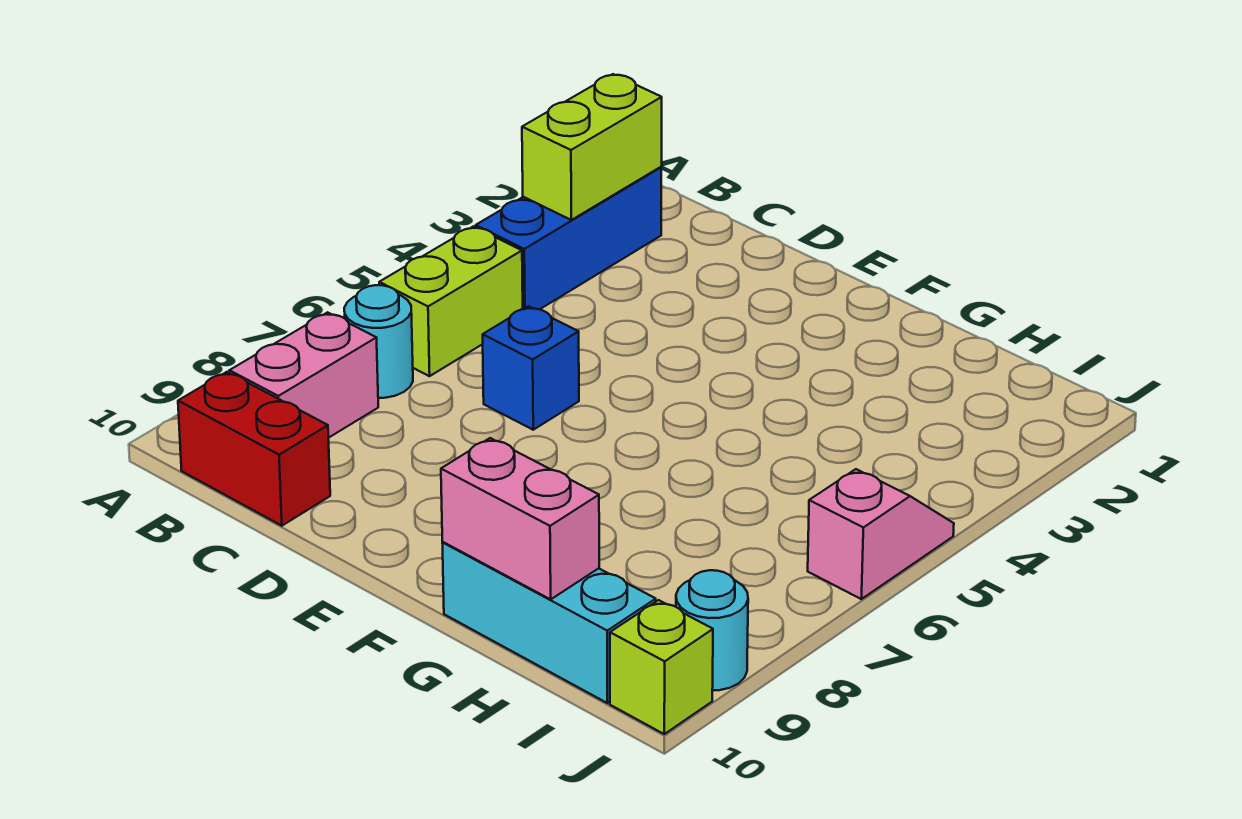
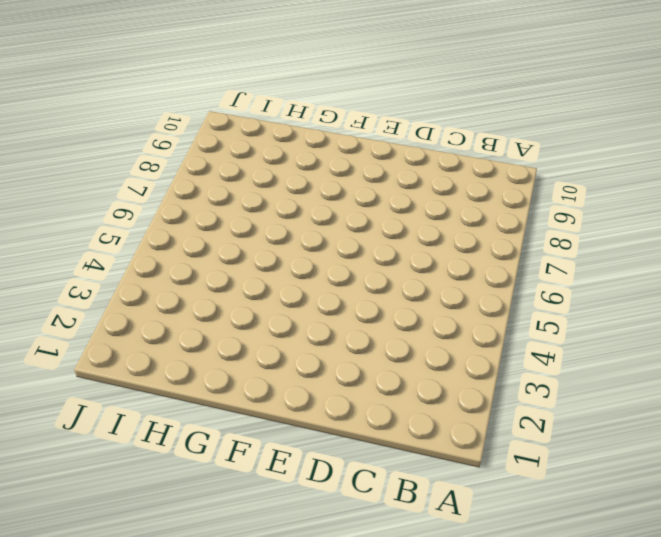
none -> blue brick B2:B4 level 1
none -> lime brick B5:B6 level 1
none -> cyan round brick B7 level 1

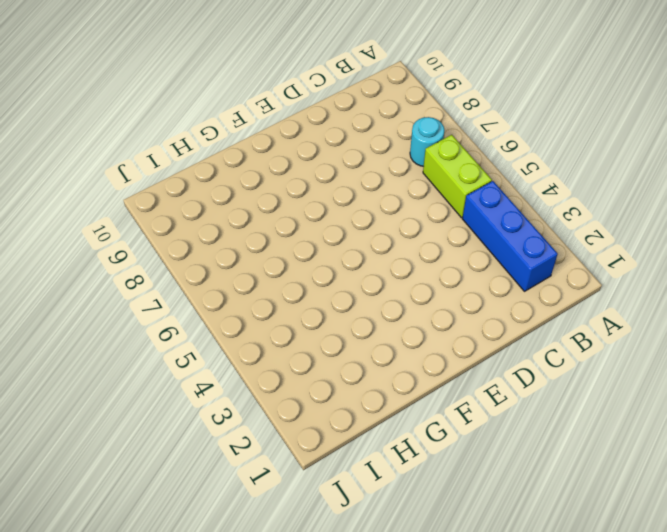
none -> pink brick B8:B9 level 1
none -> red brick B10:C10 level 1
none -> blue brick D6 level 1

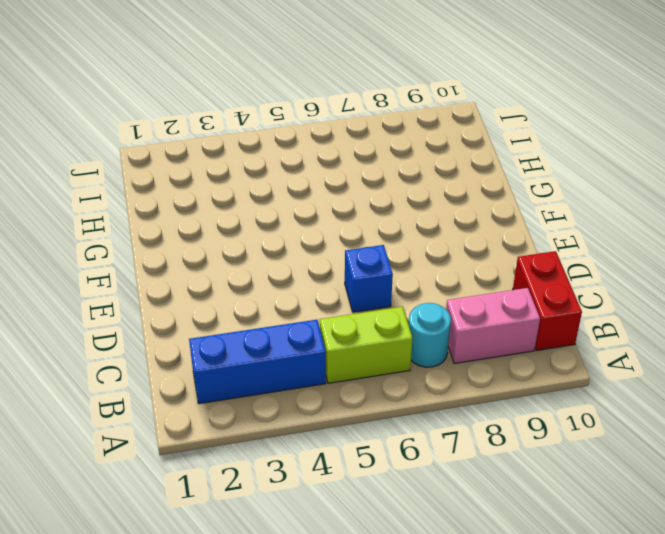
none -> cyan brick G10:I10 level 1
none -> pink slope J5:J6 level 1 top 6
none -> cyan round brick J9 level 1

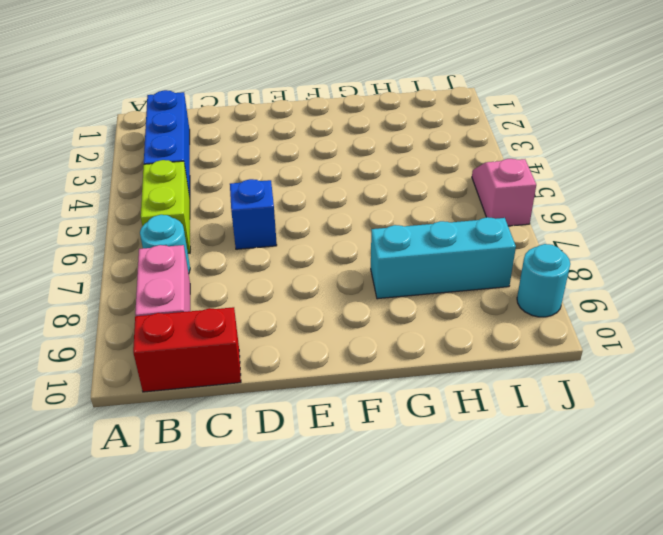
cyan brick G8:I8 level 1 -> cyan brick G10:I10 level 1
none -> lime brick J10 level 1
none -> lime brick B2:B3 level 2
none -> pink brick G10:H10 level 2

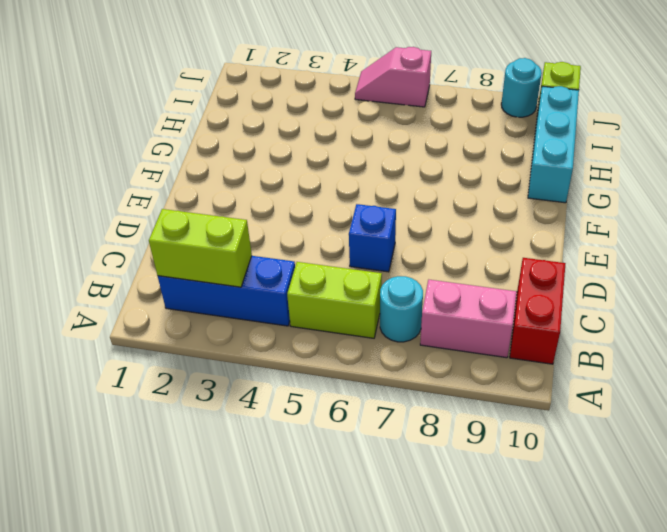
none -> pink brick G10:H10 level 2

